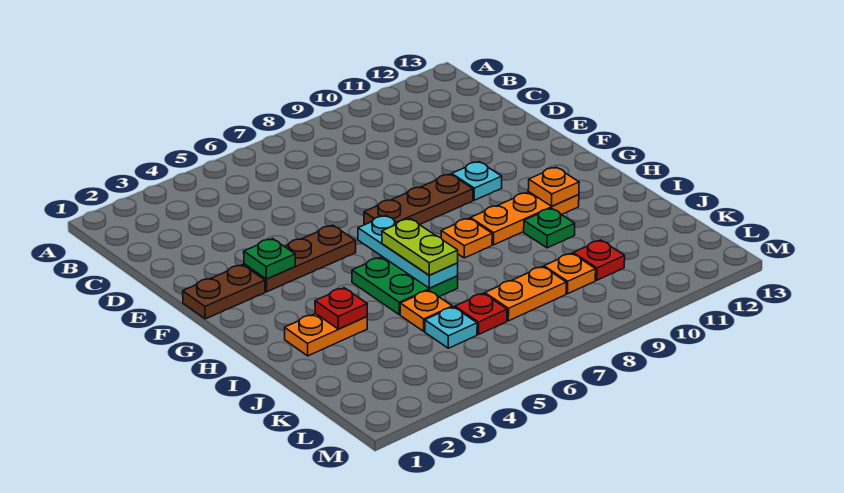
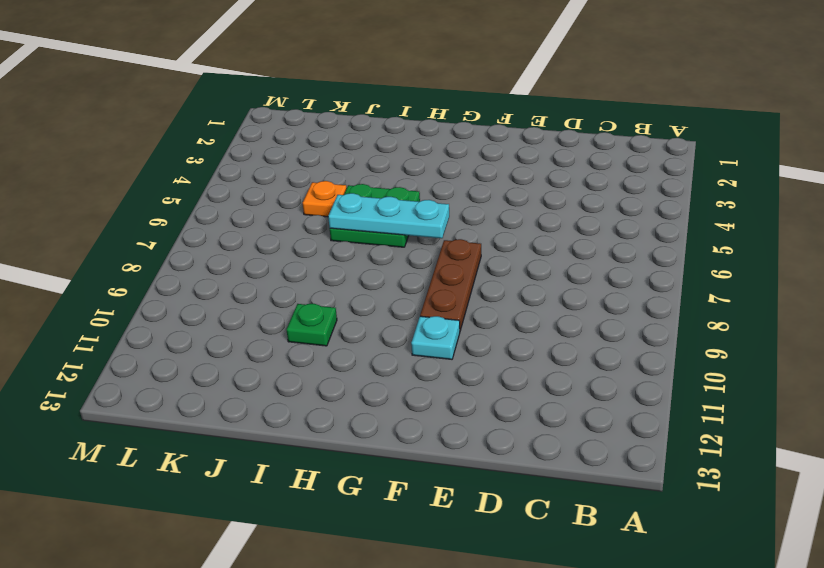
none -> brown plate F1:F2 level 1
none -> brown plate F3:F5 level 1
none -> orange plate H8 level 1

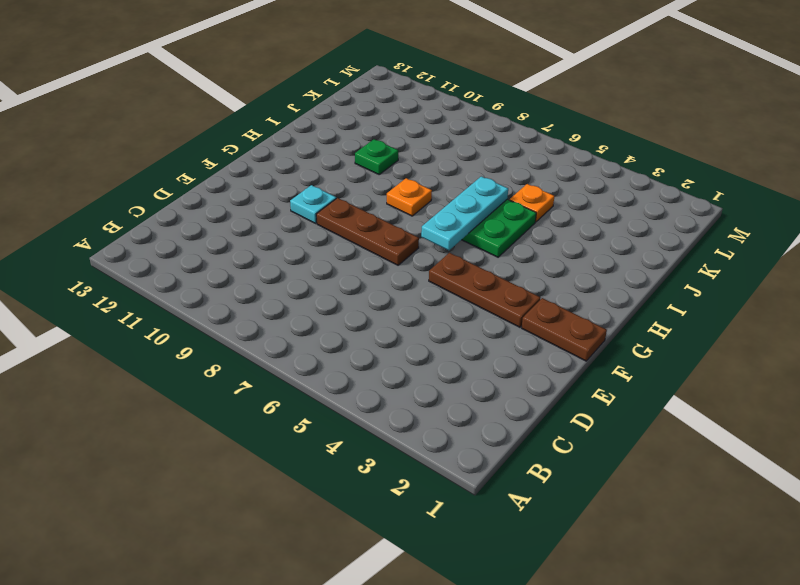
none -> orange plate H9:H11 level 1
none -> orange plate I2:I3 level 1
none -> cyan plate K5 level 1

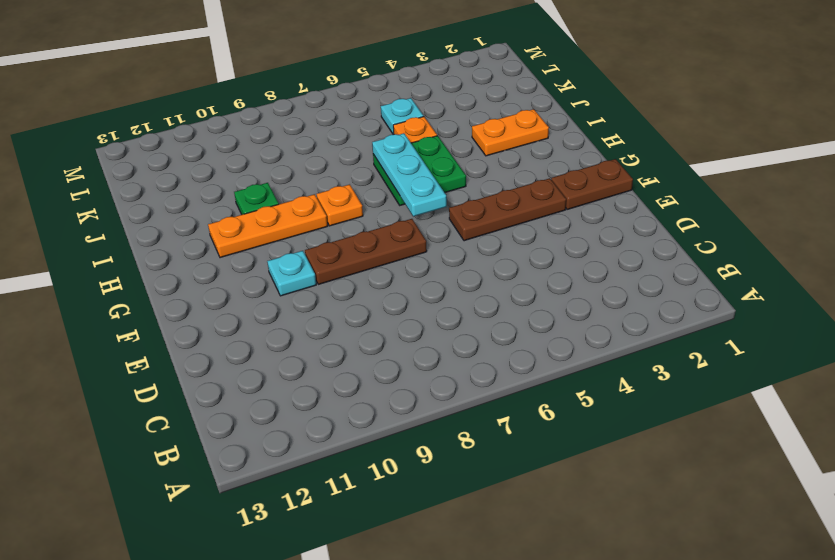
none -> red plate K6 level 1
none -> orange plate K7:K8 level 1
none -> orange plate K9 level 1

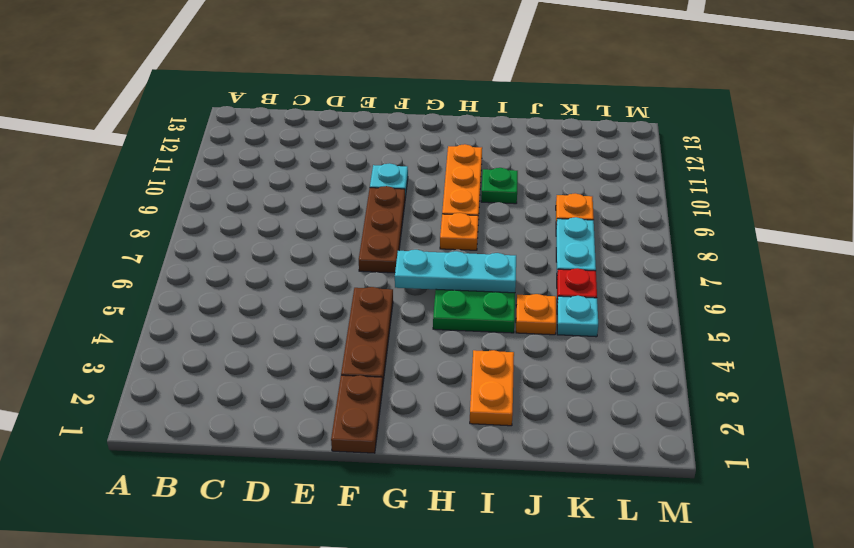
cyan plate K7:K8 level 1 -> orange plate K7:K8 level 1
none -> red plate K10 level 1
none -> green plate F3 level 2
none -> orange plate H11 level 2

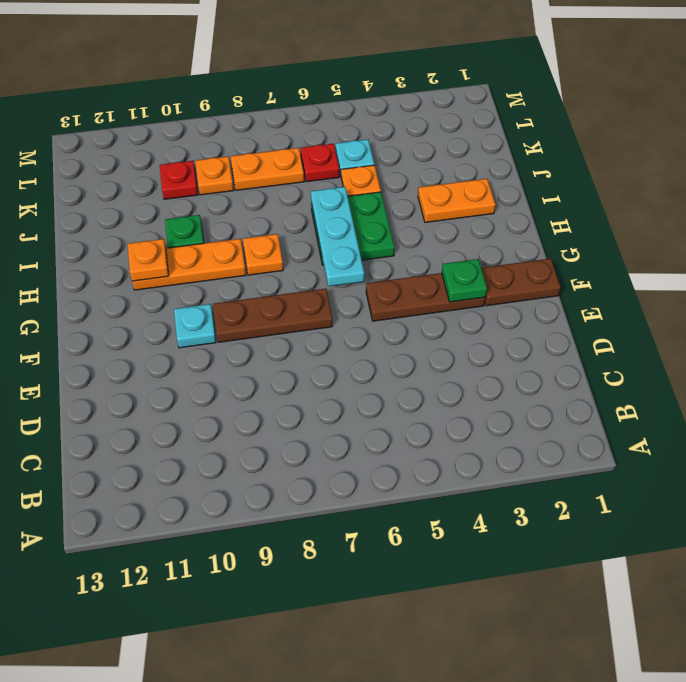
none -> red plate I3 level 2
none -> lime plate H6:I6 level 3

